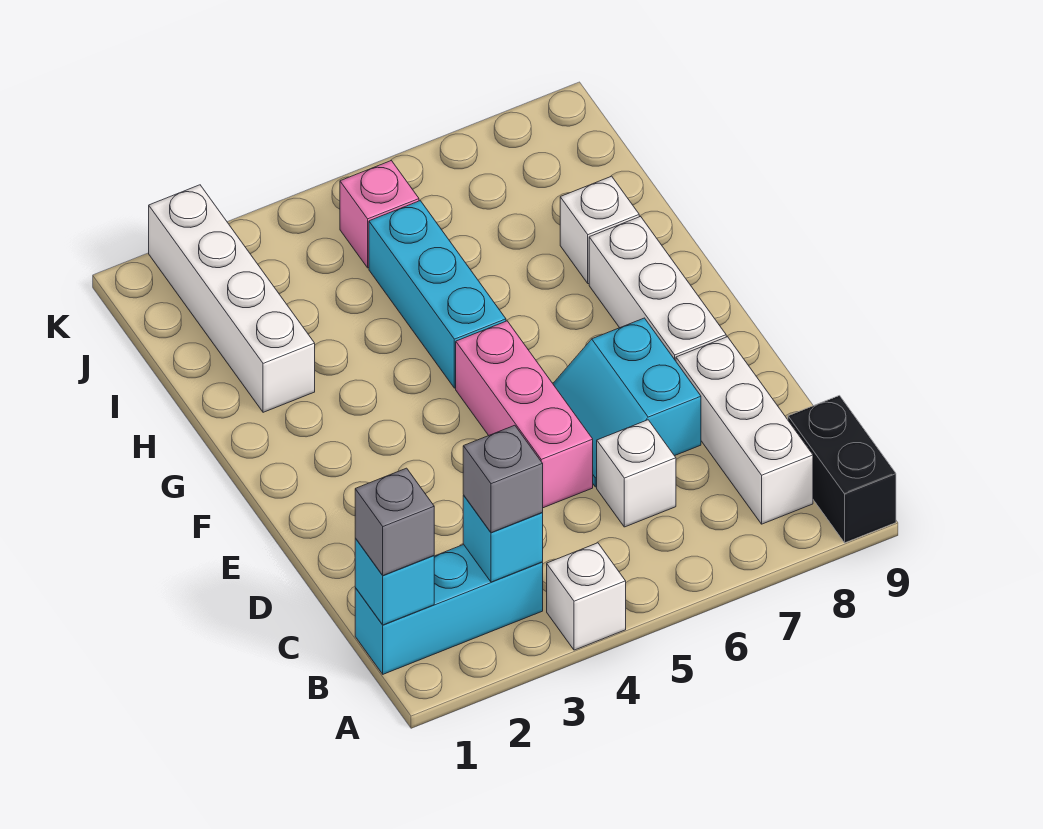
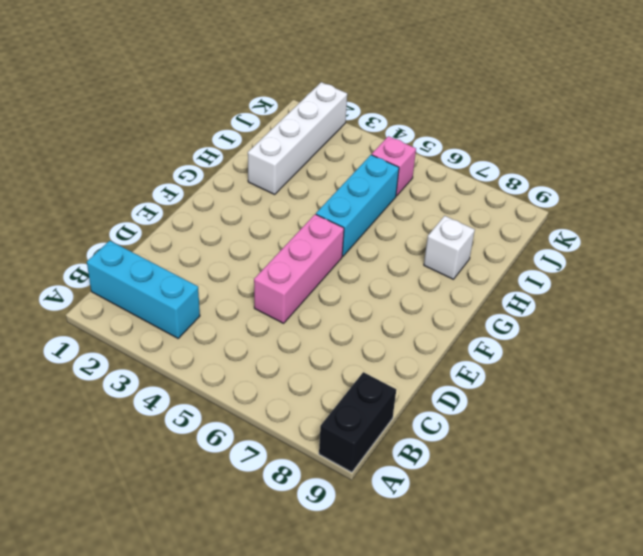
none -> white brick A4 level 1
none -> white brick B8:D8 level 1
none -> white brick C6 level 1

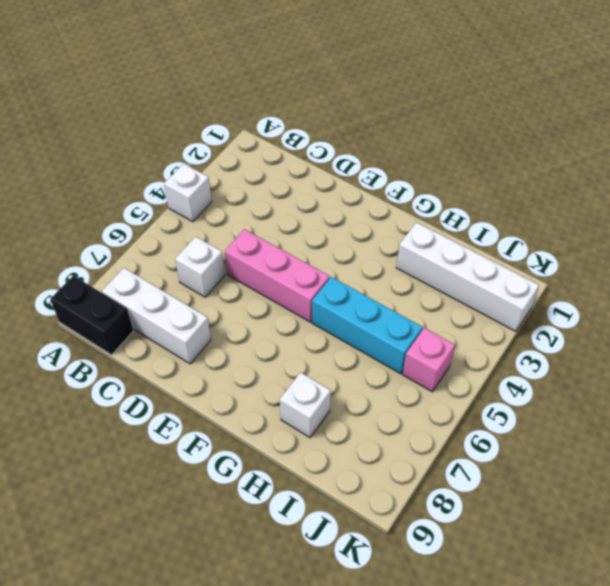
none -> cyan brick B1:B3 level 1
none -> cyan slope D6:E7 level 1 top 7
none -> white brick E8:G8 level 1

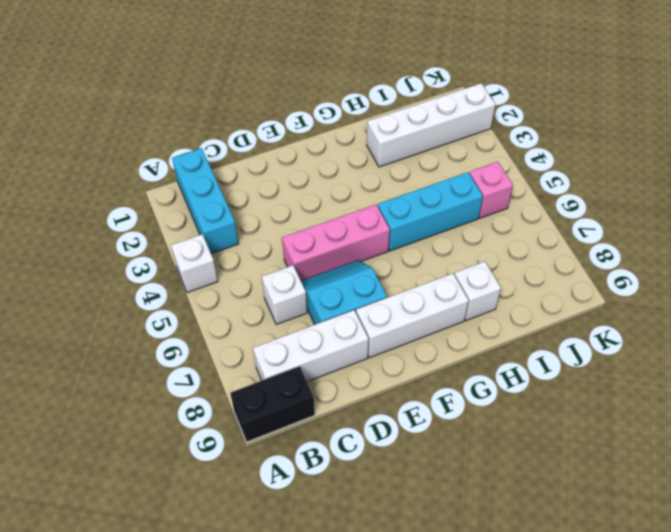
none -> cyan brick B1 level 2
none -> cyan brick B3 level 2
none -> grey brick B1 level 3

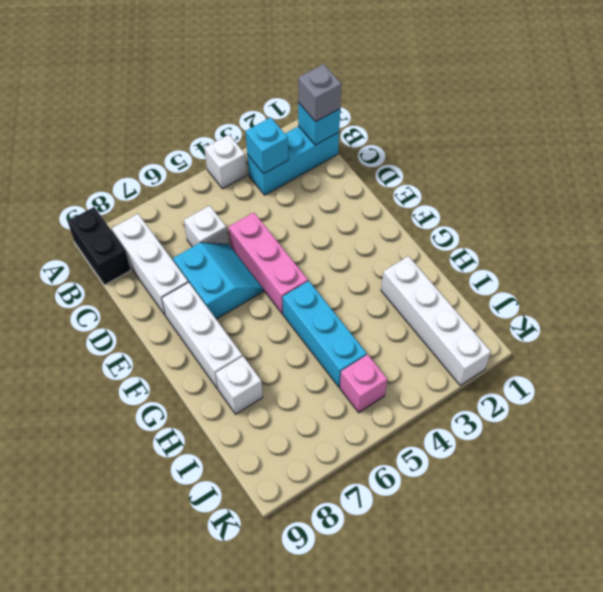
none -> grey brick B3 level 3

